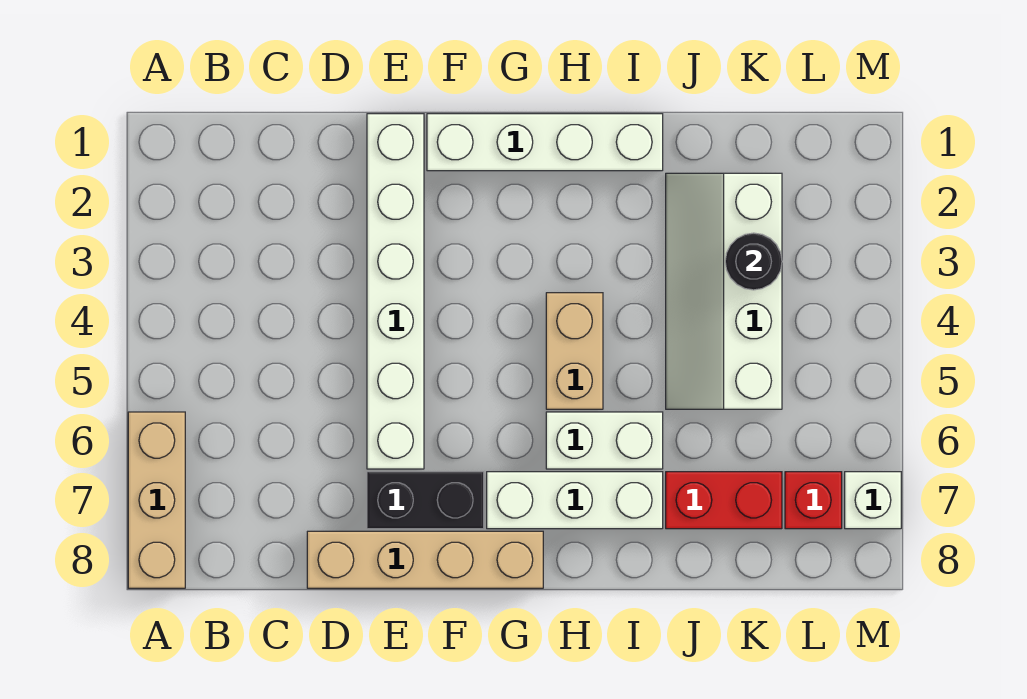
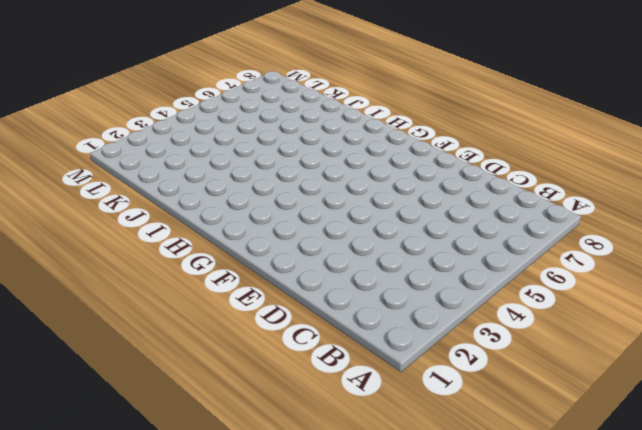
none -> tan brick A6:A8 level 1
none -> tan brick D8:G8 level 1
none -> white brick E1:E6 level 1

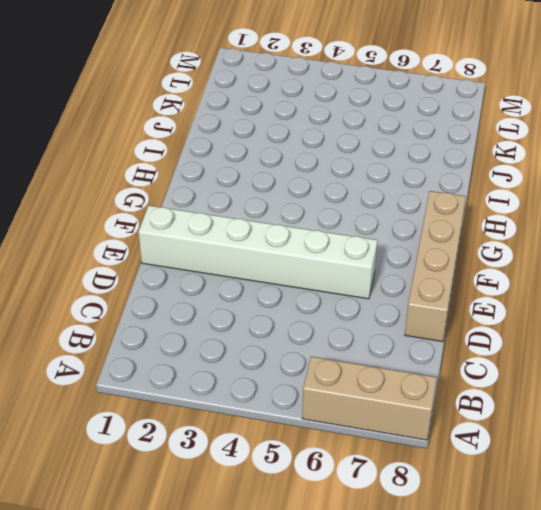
none -> black brick E7:F7 level 1
none -> white brick F1:I1 level 1
none -> white brick G7:I7 level 1

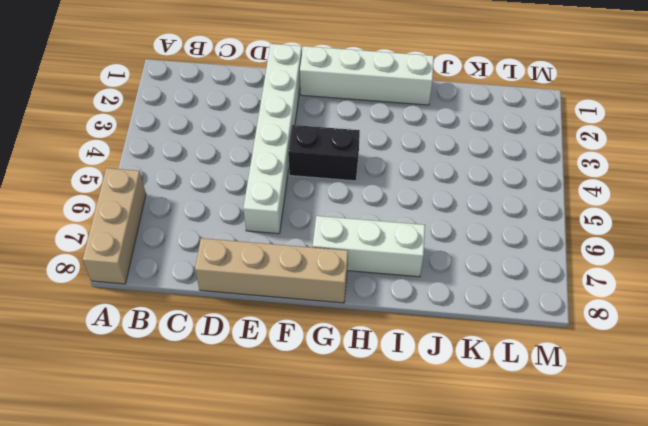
black brick F4:G4 level 1 -> black brick E7:F7 level 1
none -> tan brick H4:H5 level 1
none -> white brick H6:I6 level 1
none -> white slope J2:K5 level 1 top K

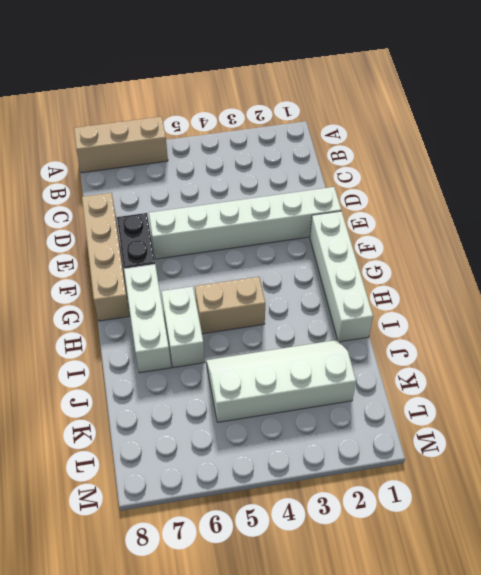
none -> red brick J7:K7 level 1
none -> red brick L7 level 1
none -> white brick M7 level 1

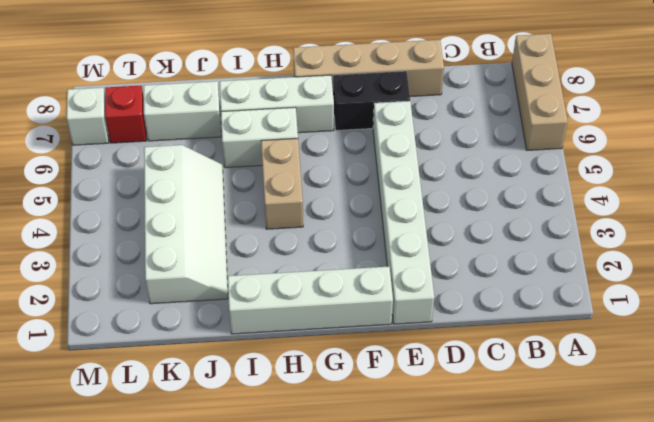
white brick J7:K7 level 1 -> red brick J7:K7 level 1
none -> black round brick K3 level 2

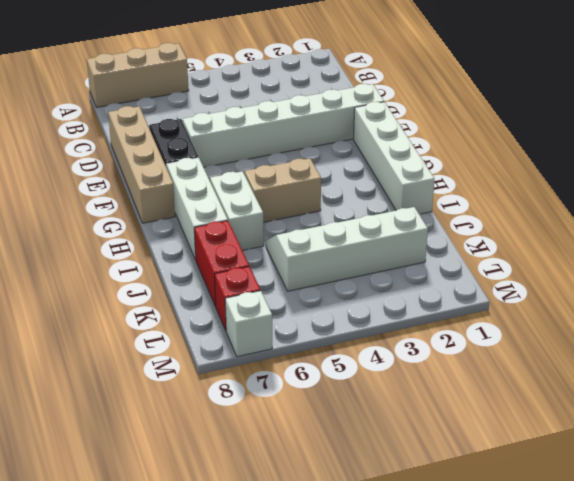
none -> black round brick K3 level 2

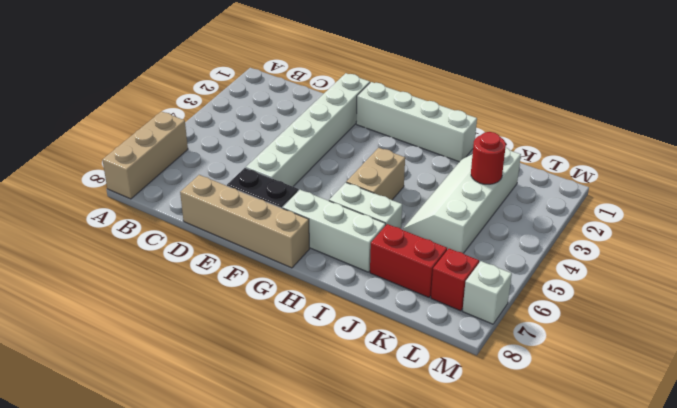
red round brick K3 level 2 -> black round brick K3 level 2

